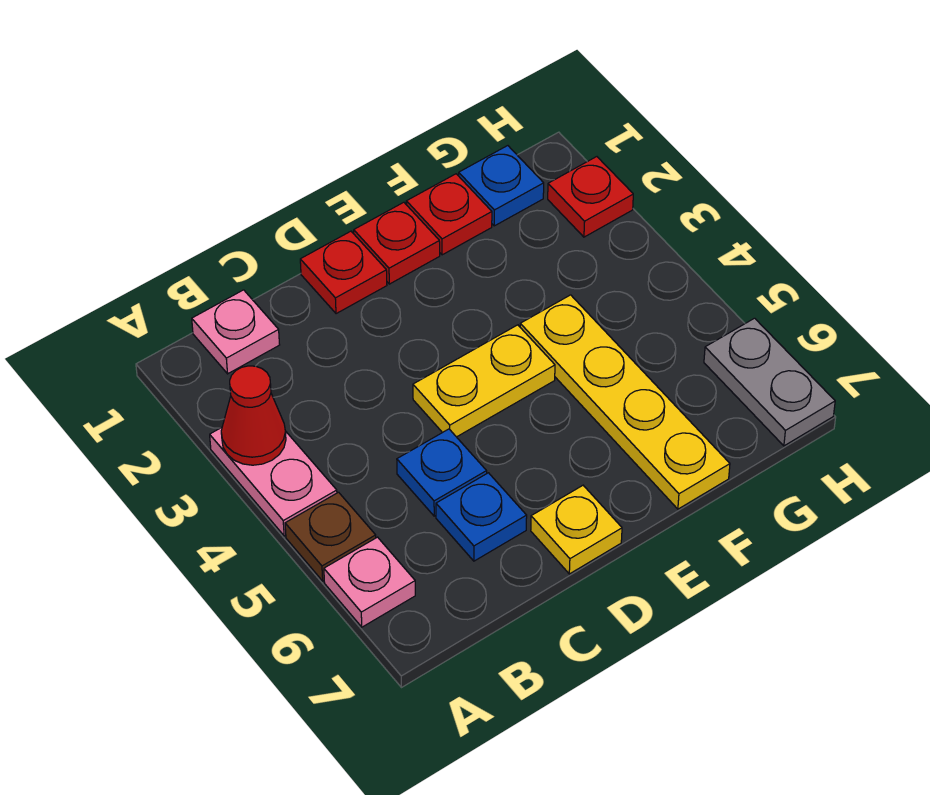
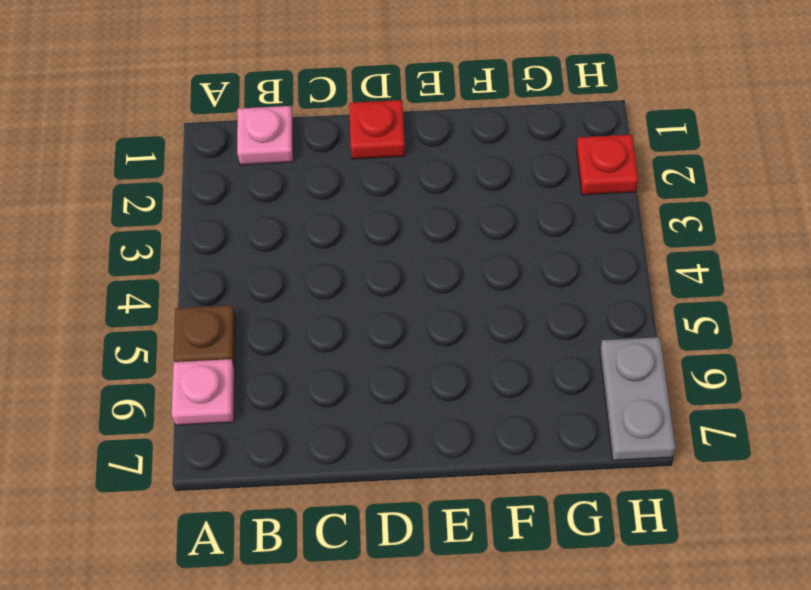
none -> pink plate A3:A4 level 1
none -> blue plate C5 level 1
none -> blue plate C6 level 1

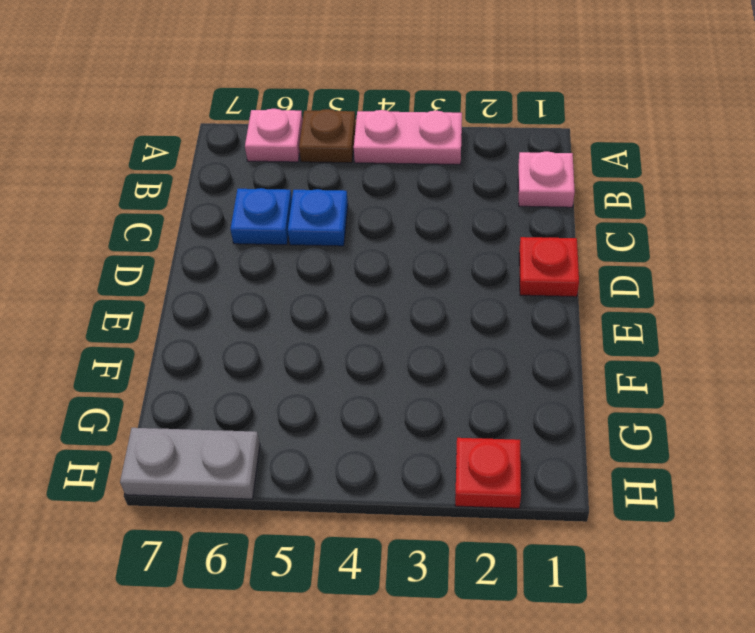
none -> yellow plate D4:E4 level 1
none -> yellow plate D7 level 1
none -> red plate E1 level 1

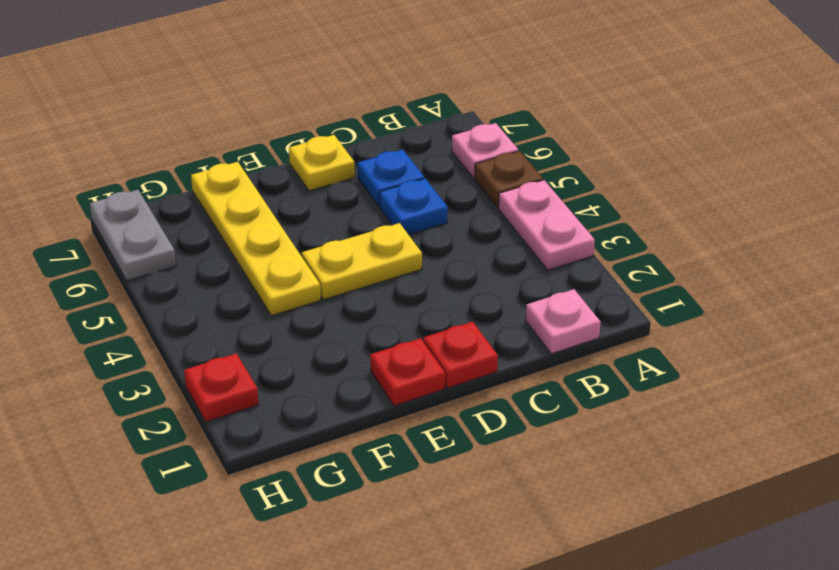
none -> red plate F1 level 1
none -> blue plate G1 level 1
none -> red cone A3 level 2

